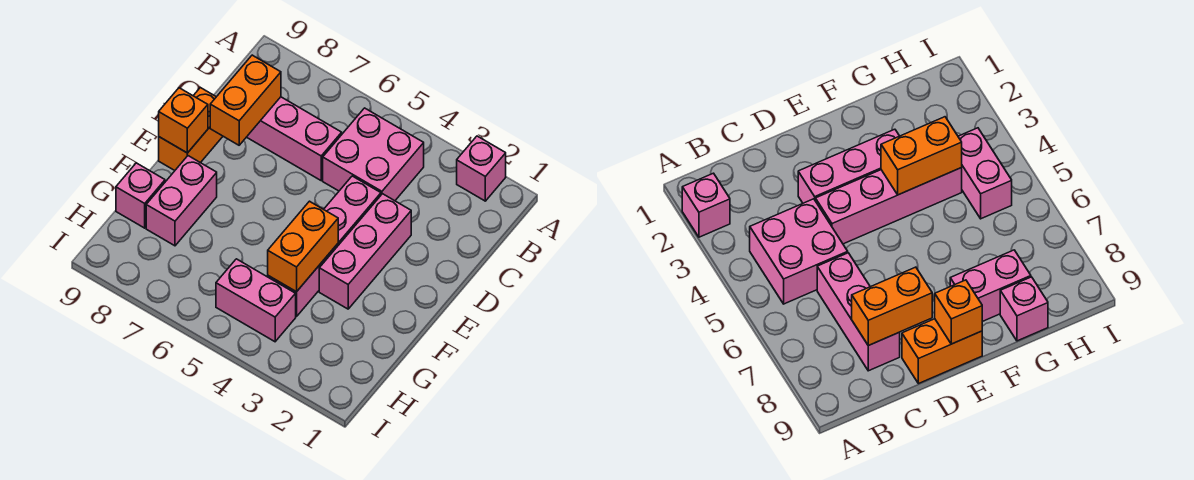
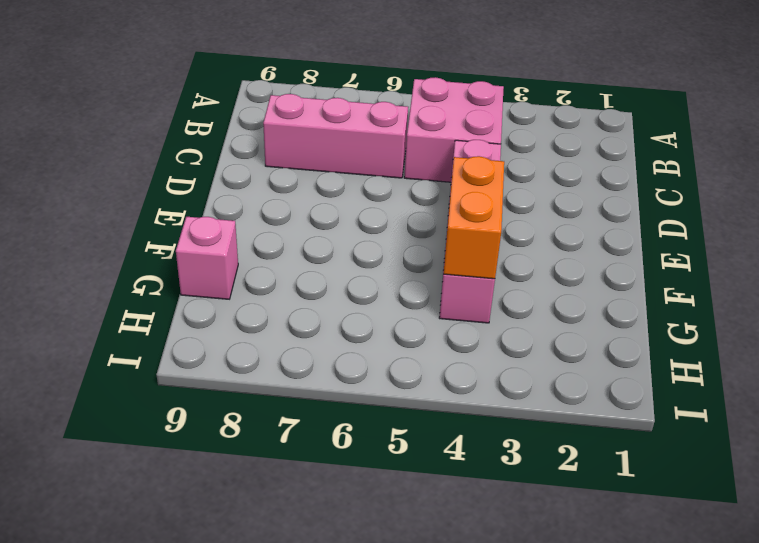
none -> pink brick A2 level 1
none -> pink brick D3:F3 level 1
none -> orange brick D9:E9 level 1

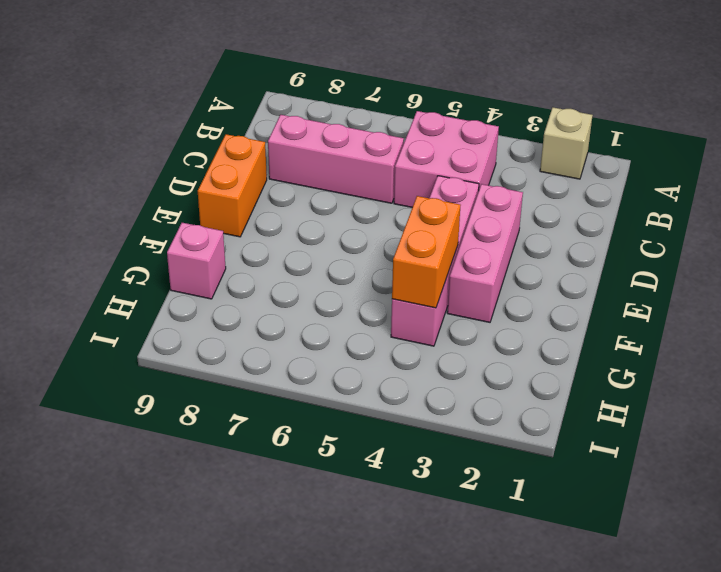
tan brick A2 level 1 -> pink brick A2 level 1
none -> pink brick F8:G8 level 1
none -> pink brick H4:H5 level 1
none -> orange brick C8:D8 level 2

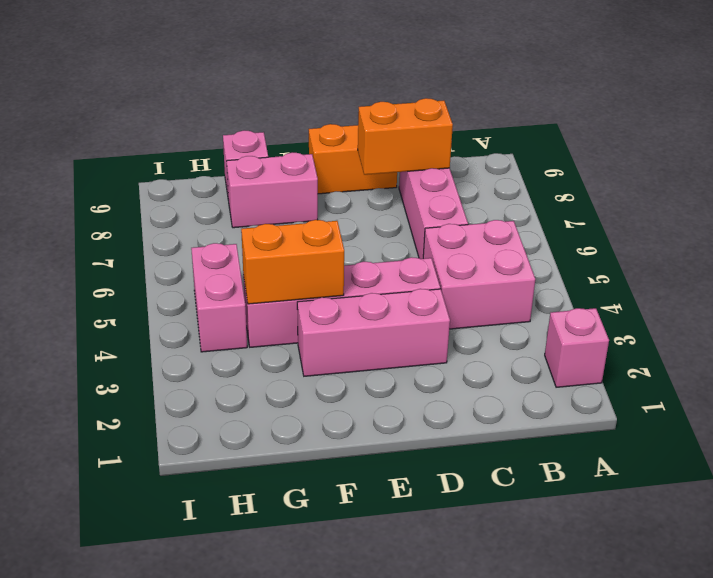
none -> orange brick E9 level 2

